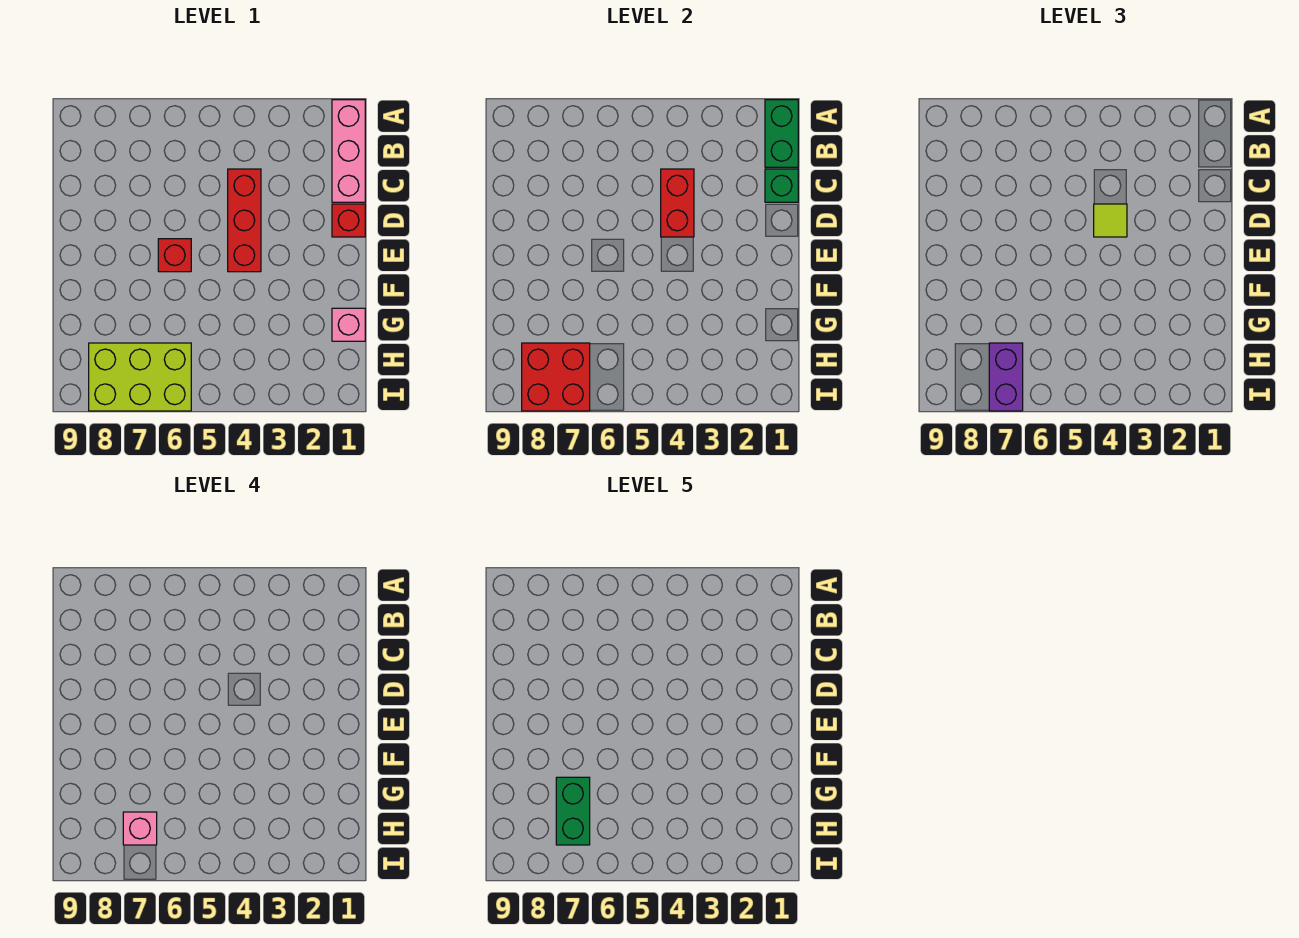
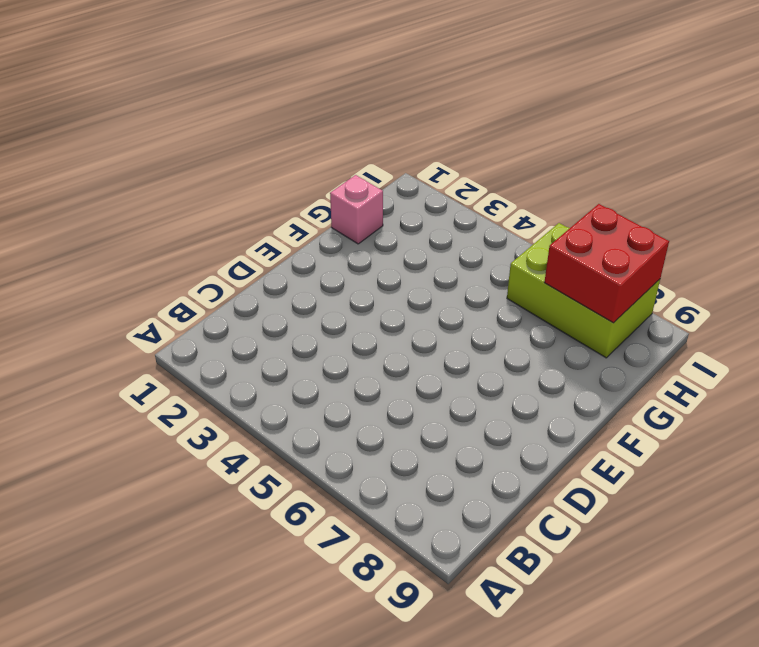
none -> pink brick A1:C1 level 1
none -> red brick C4:E4 level 1
none -> red brick D1 level 1

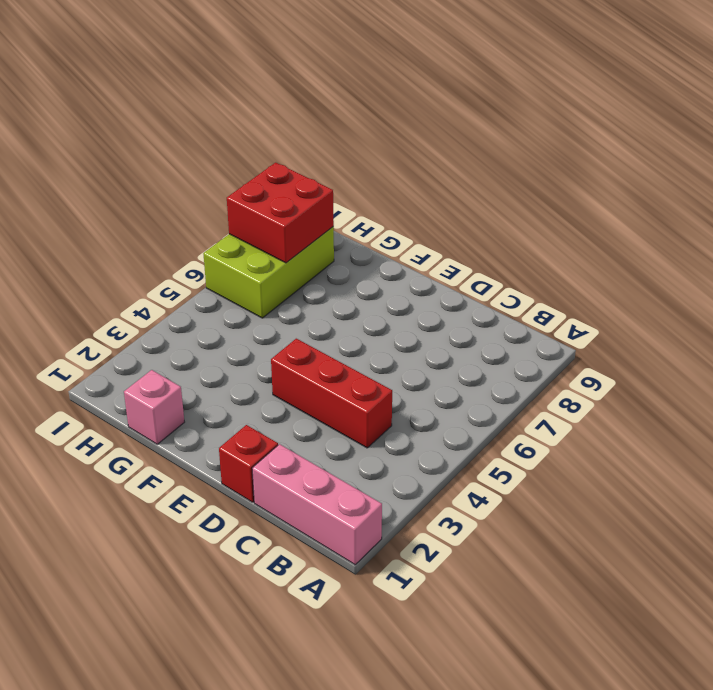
none -> red brick E6 level 1
none -> green brick A1:B1 level 2
none -> green brick C1 level 2

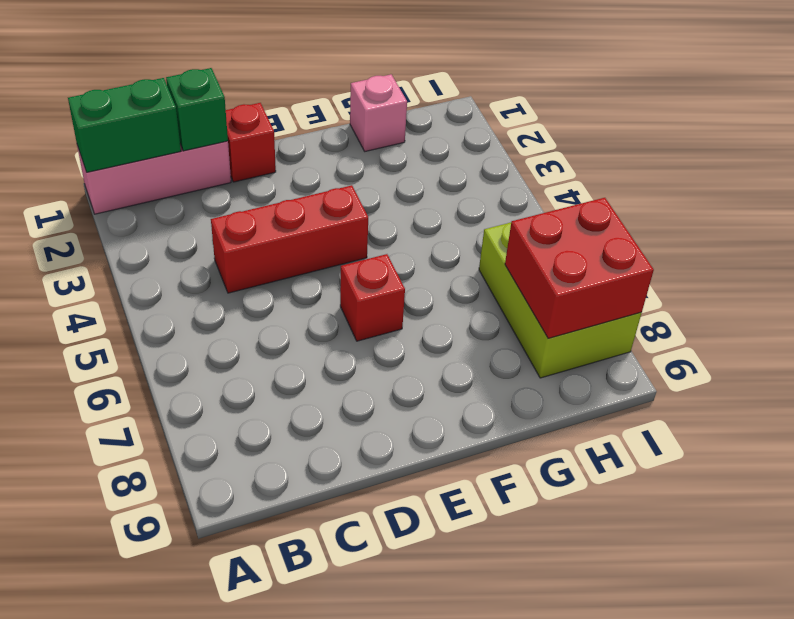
none -> red brick C4:D4 level 2
none -> lime tile D4 level 3
none -> purple brick H7:I7 level 3

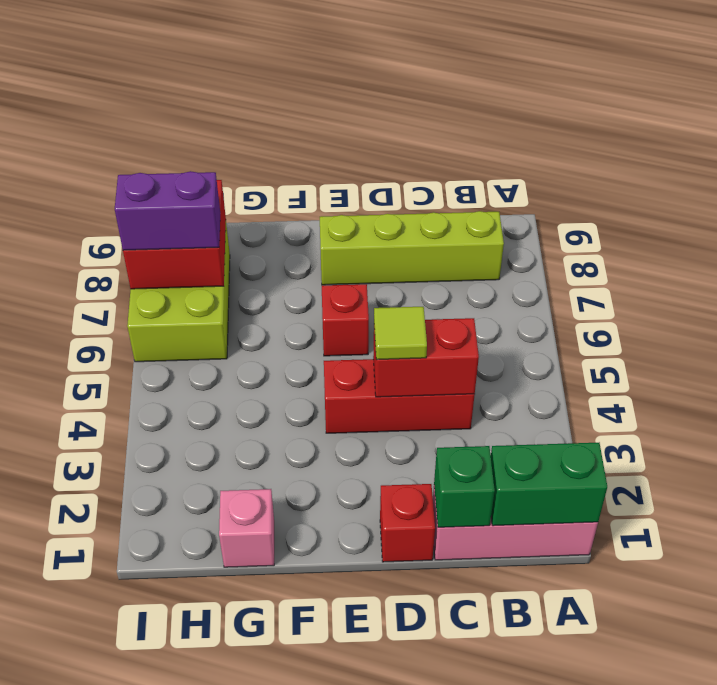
lime brick B8:E8 level 1 -> none
none -> pink brick H7 level 4
none -> green brick G7:H7 level 5

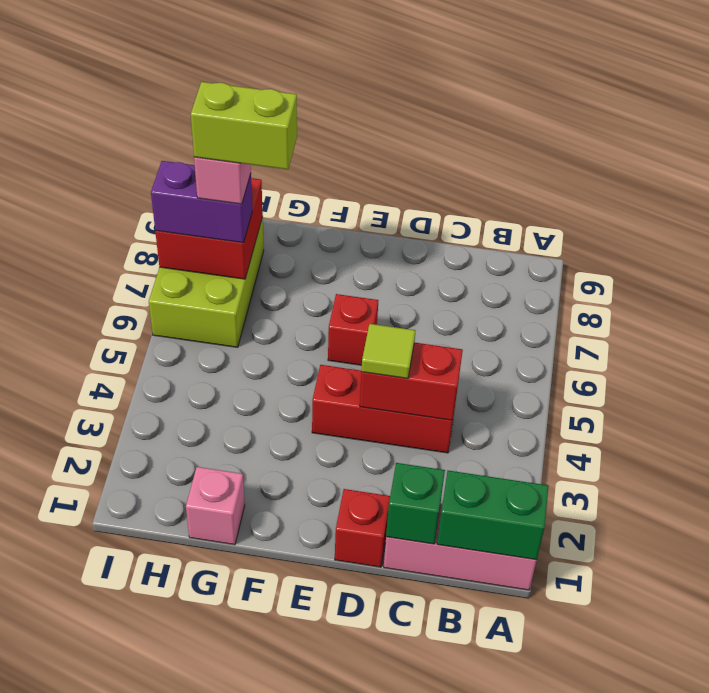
lime brick G7:H7 level 5 -> green brick G7:H7 level 5

